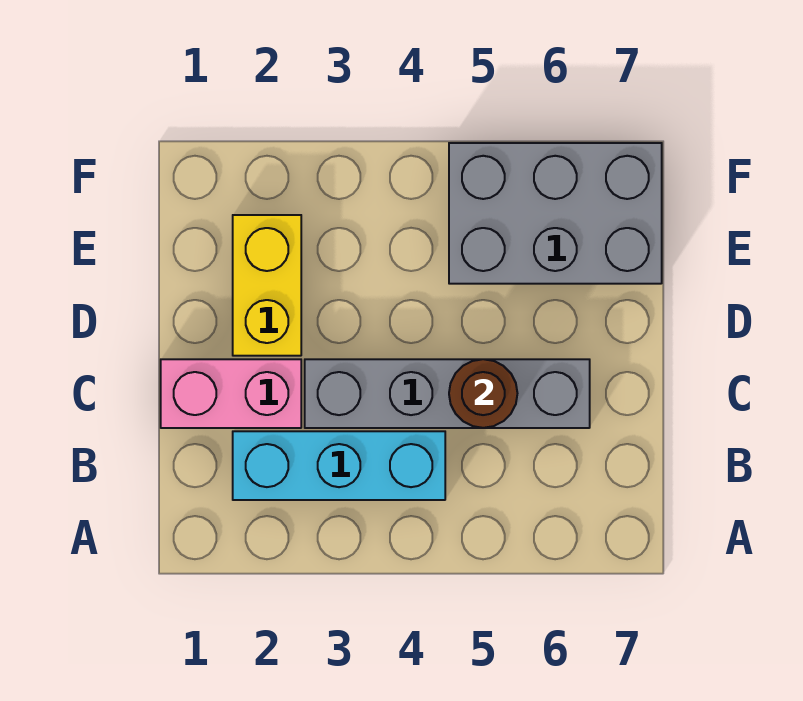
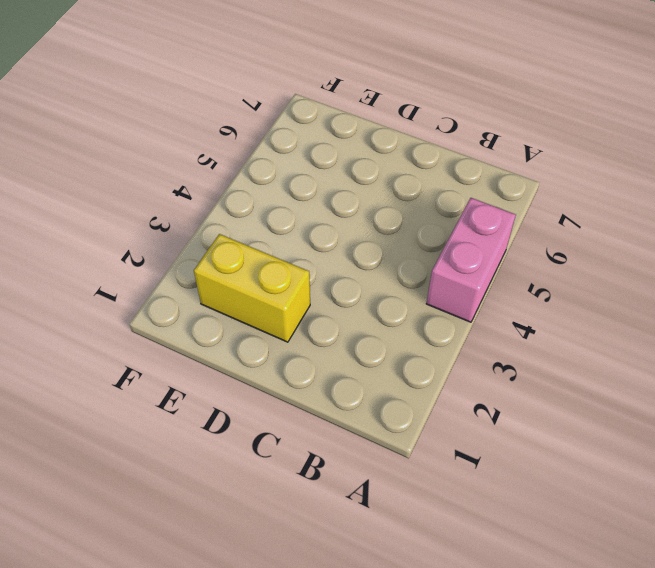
pink brick A4:A5 level 1 -> pink brick C1:C2 level 1
none -> cyan brick B2:B4 level 1
none -> grey brick C3:C6 level 1

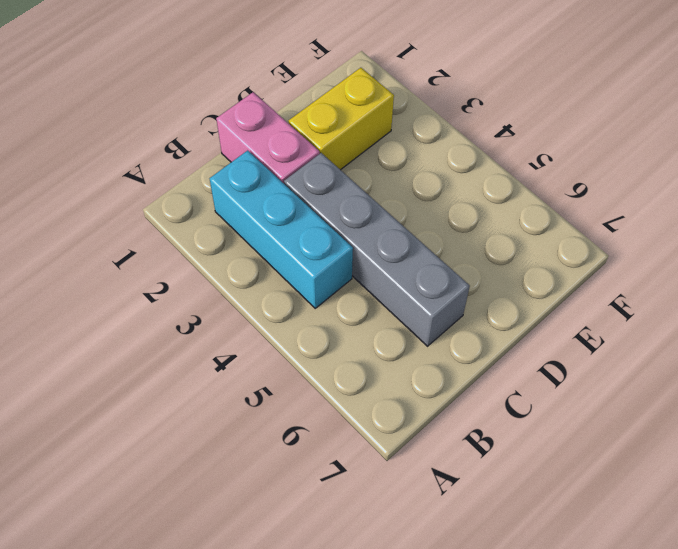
none -> grey brick E5:F7 level 1
none -> brown round brick C5 level 2

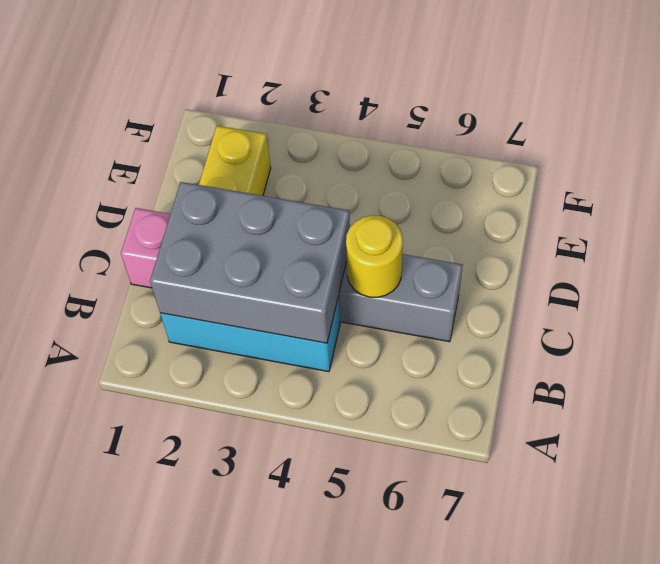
grey brick B2:C4 level 2 -> grey brick E5:F7 level 1
yellow round brick C5 level 2 -> brown round brick C5 level 2

